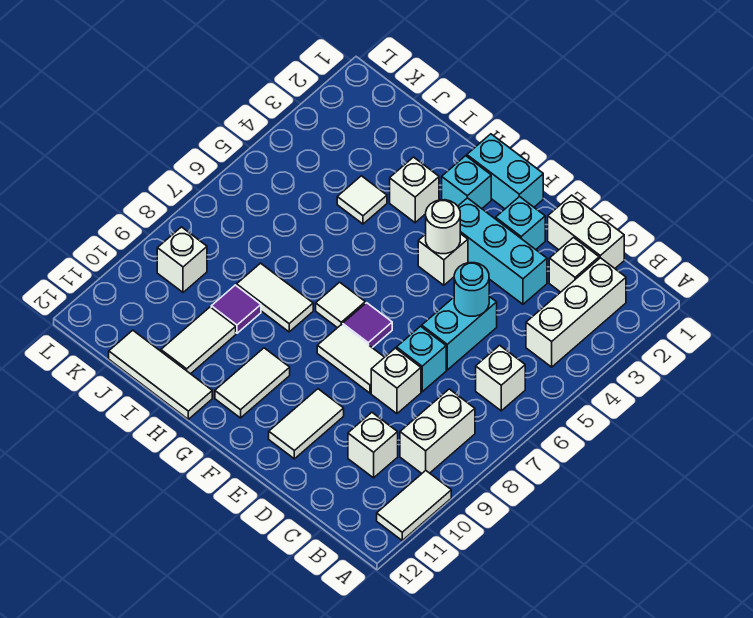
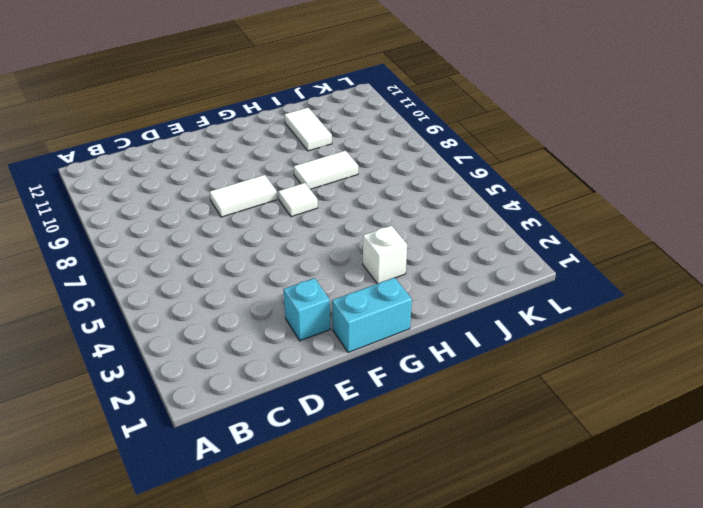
none -> white tile A10:A11 level 1
none -> white brick B2:B4 level 1
none -> white brick B6 level 1

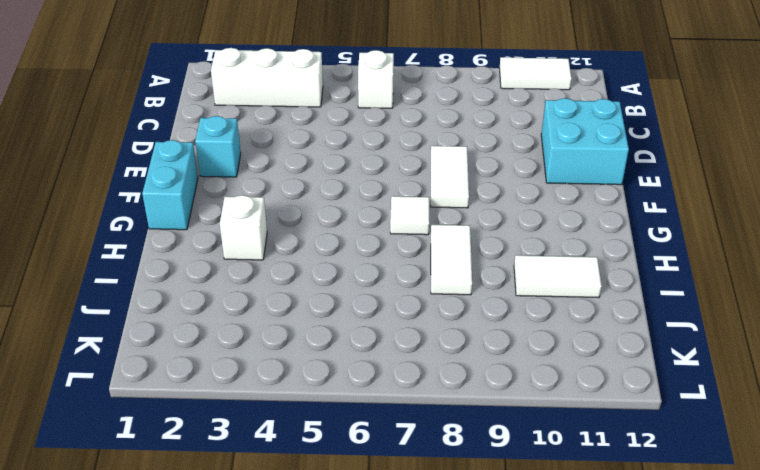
cyan brick D11:E12 level 1 -> white tile E10:E11 level 1
none -> white brick B8:B9 level 1
none -> white brick C1:D1 level 1
none -> white brick C2 level 1

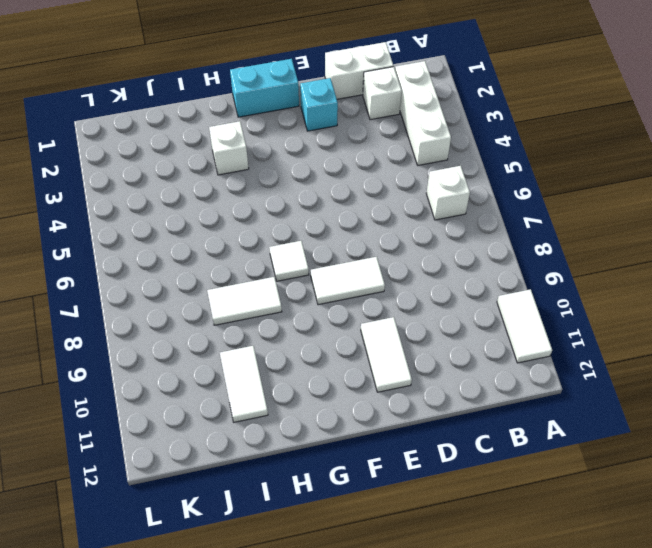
none -> white brick B8:B9 level 1
none -> white brick C10 level 1
none -> cyan brick D3:F3 level 1

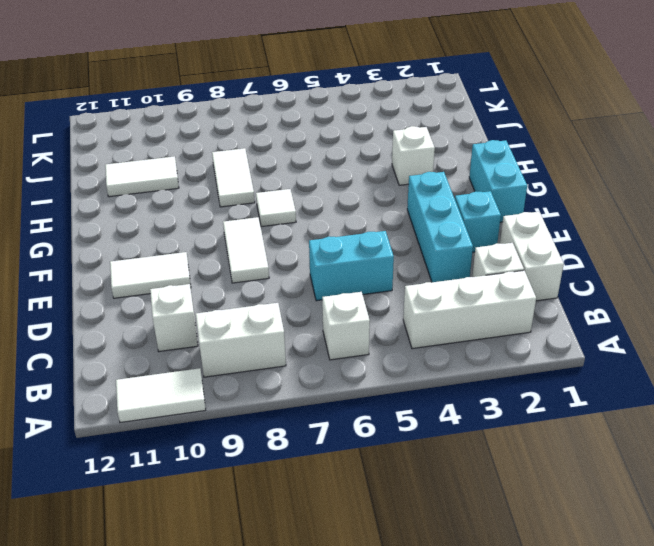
none -> cyan brick D7 level 1
none -> white brick D8 level 1
none -> white brick F4 level 1

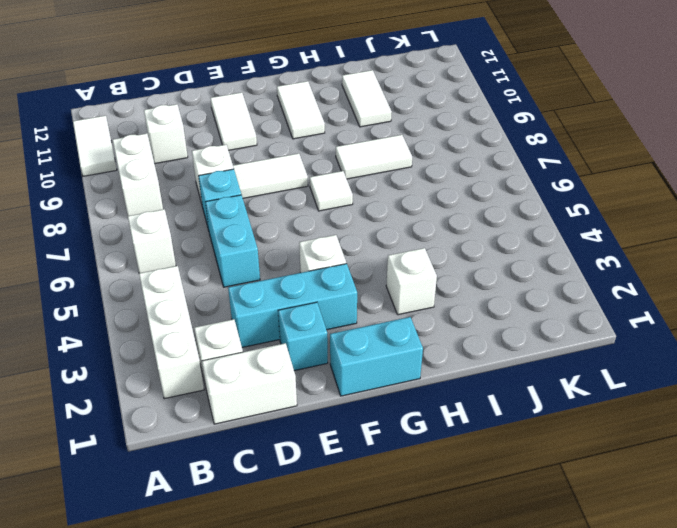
none -> purple tile F7 level 1
none -> cyan brick G2 level 1
none -> white tile H12:J12 level 1

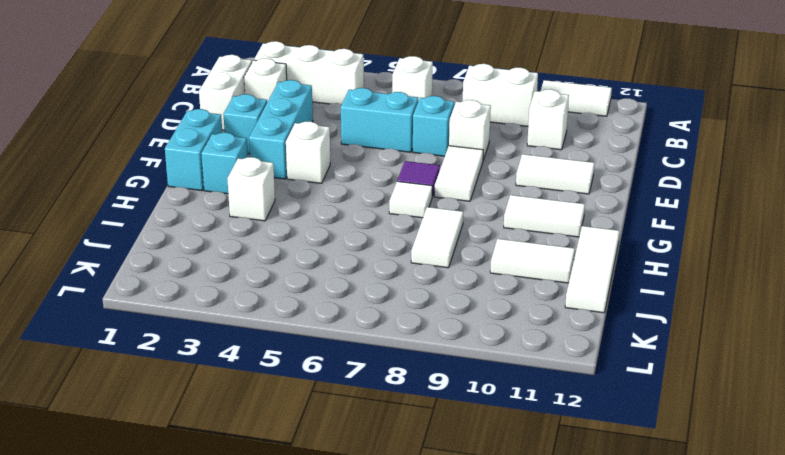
none -> white tile I4 level 1
none -> purple tile I9 level 1
none -> white brick K9 level 1

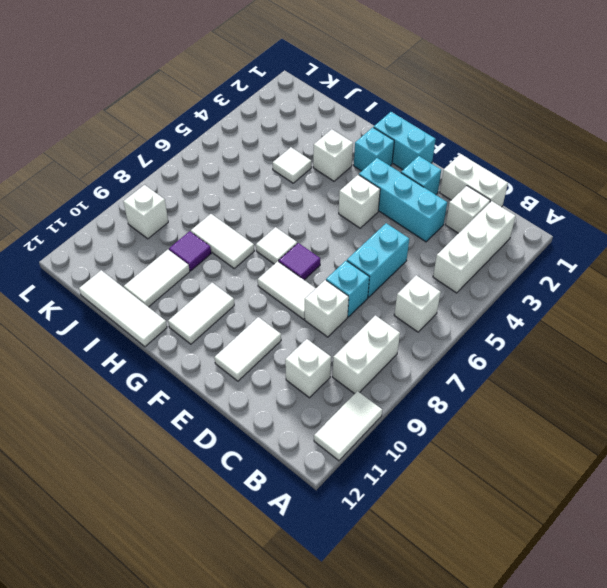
none -> cyan round brick D5 level 2
none -> white round brick F4 level 2

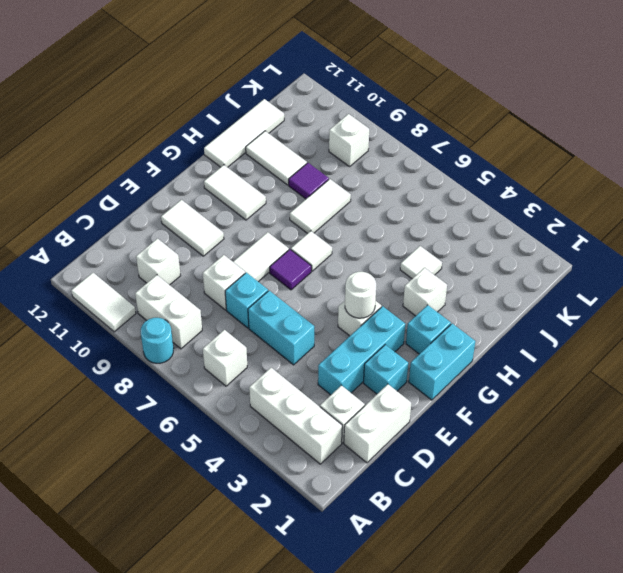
cyan round brick A8 level 1 -> cyan round brick D5 level 2

